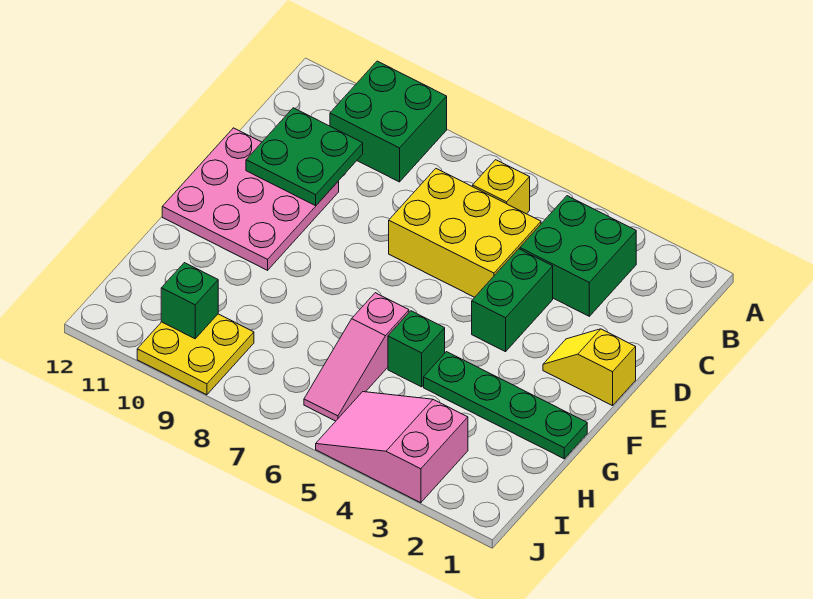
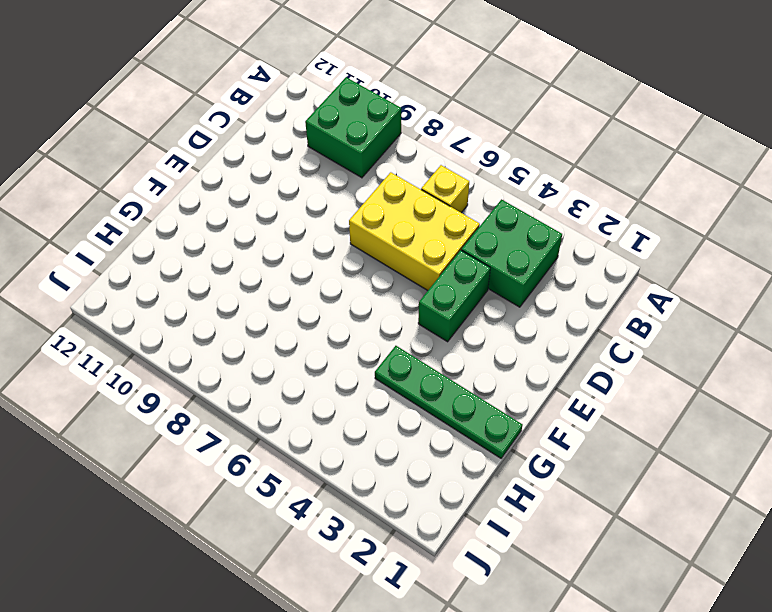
none -> pink plate D10:F12 level 1
none -> yellow slope E1:E2 level 1 top 1
none -> green brick G5 level 1

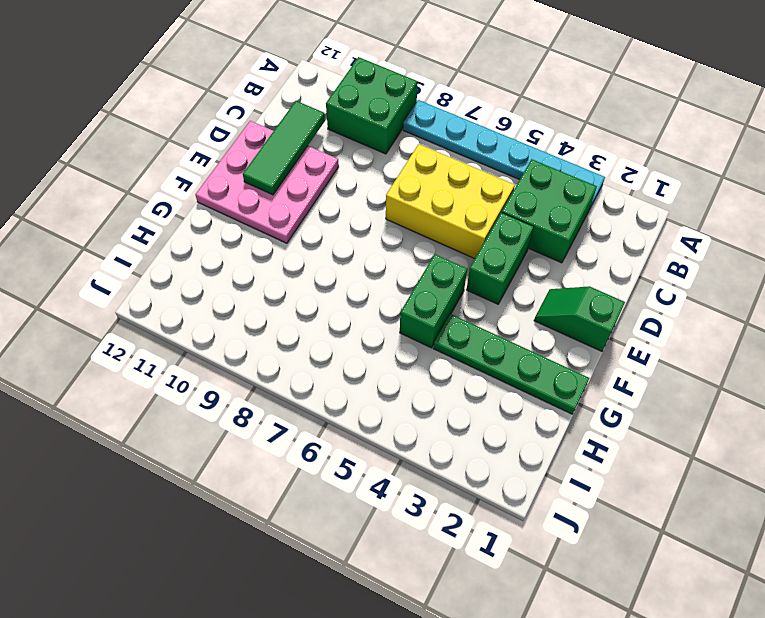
cyan plate A3:A8 level 1 -> none
green tile C11:E11 level 2 -> green plate C10:D11 level 2
green slope E1:E2 level 1 top 1 -> yellow slope E1:E2 level 1 top 1
green brick F5:G5 level 1 -> green brick G5 level 1
none -> yellow brick B6 level 1
none -> pink slope G6:I6 level 1 top G
none -> pink slope I3:J5 level 1 top 3

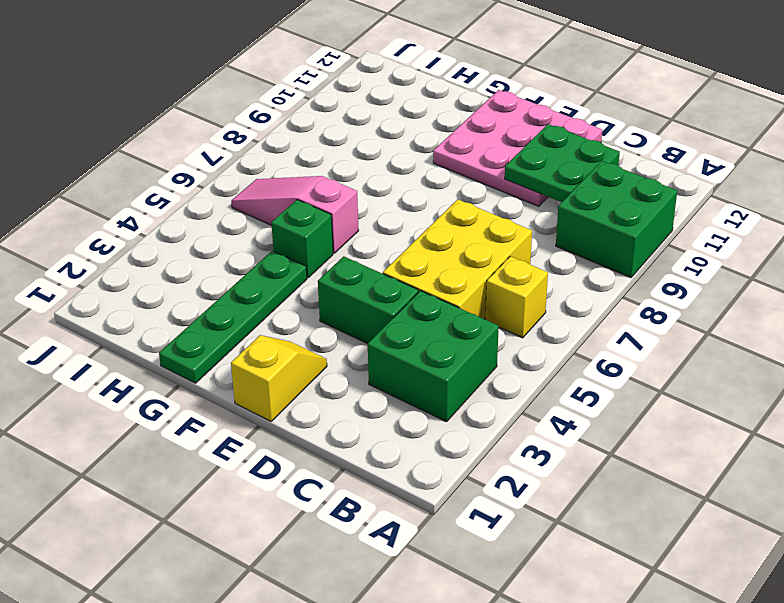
none -> pink slope I3:J5 level 1 top 3
none -> yellow plate I9:J10 level 1
none -> green brick I10 level 2

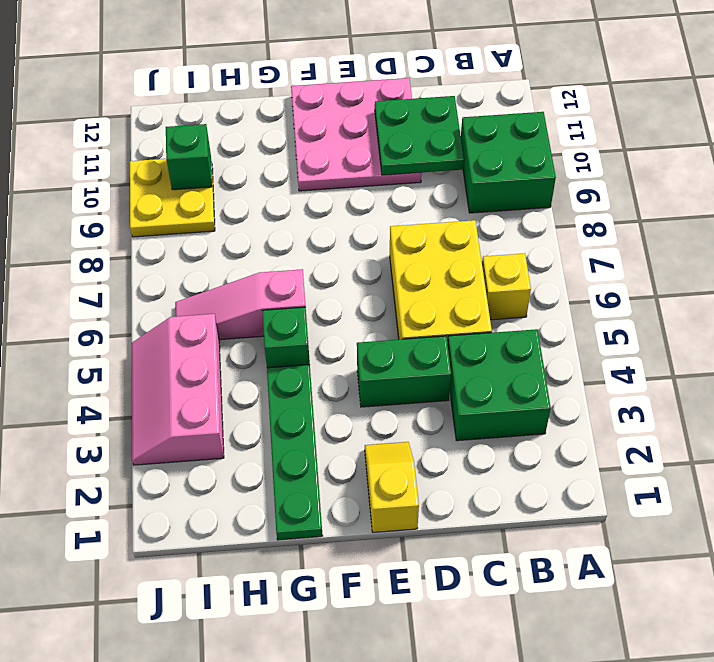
pink slope I3:J5 level 1 top I -> pink slope I3:J5 level 1 top 3

